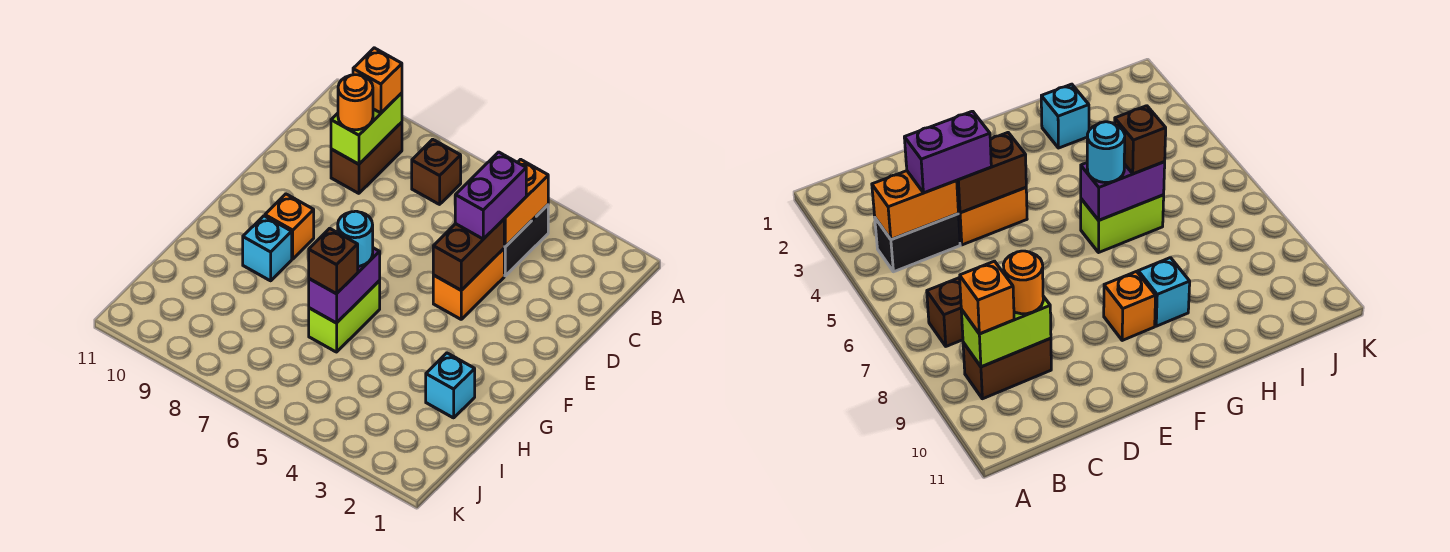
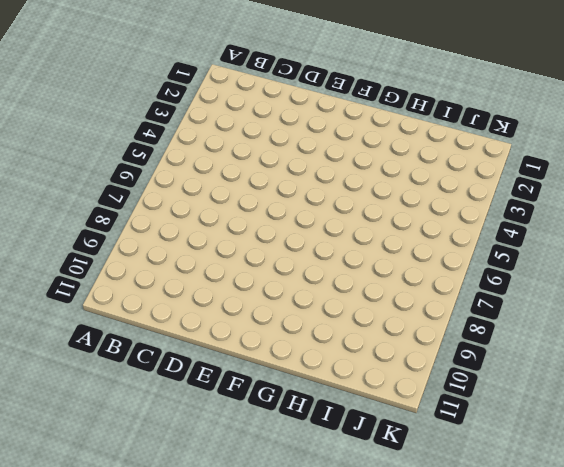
none -> black brick B4:C4 level 1
none -> brown brick B7 level 1
none -> brown brick B9:C9 level 1

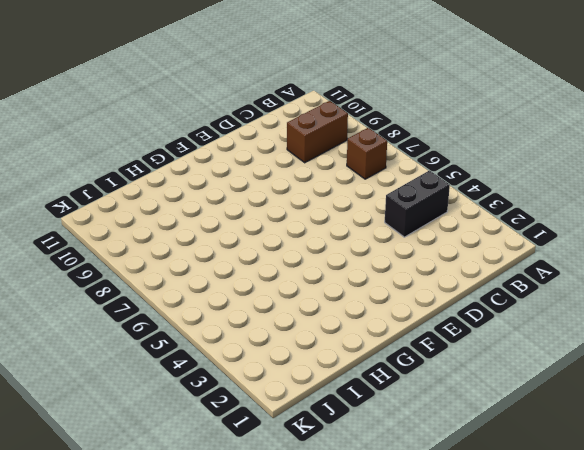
none -> orange brick D4:E4 level 1
none -> orange brick F9 level 1
none -> lime brick G6:H6 level 1

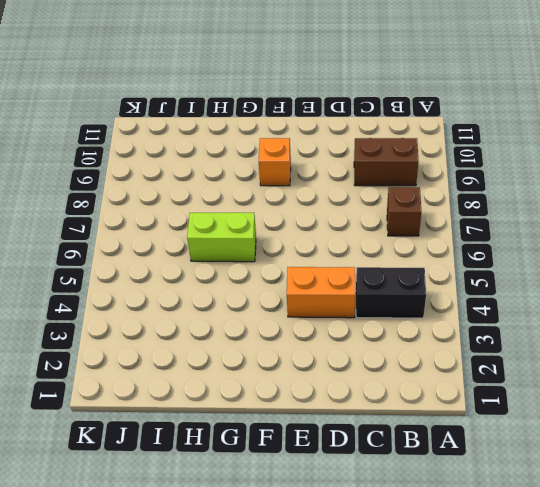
none -> cyan brick G9 level 1
none -> cyan brick H2 level 1
none -> orange brick B4:C4 level 2

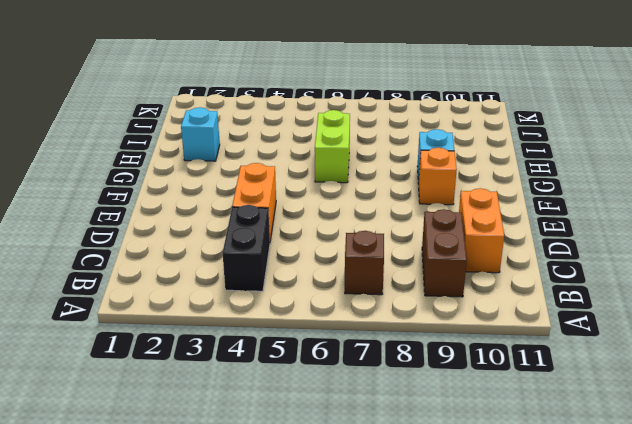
orange brick C10:D10 level 1 -> orange brick B4:C4 level 2
none -> lime brick B9:C9 level 2
none -> brown brick D4:E4 level 2
none -> purple brick G6:H6 level 2

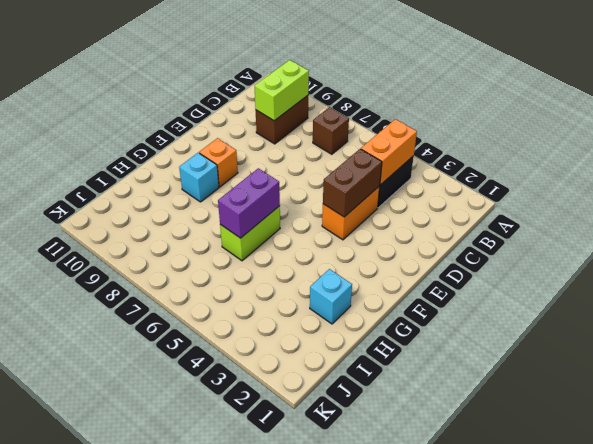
none -> orange brick B9 level 3
none -> purple brick C4:D4 level 3
none -> orange round brick C9 level 3

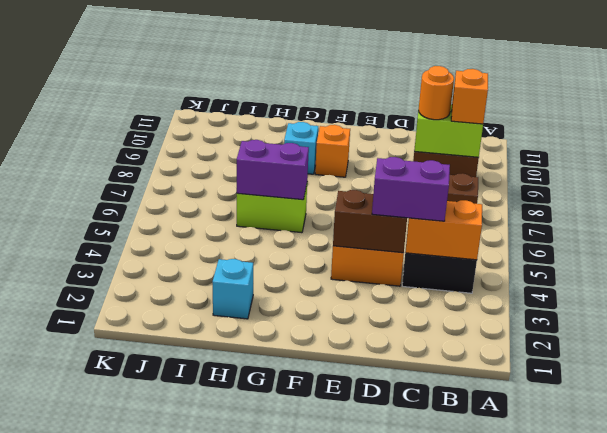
none -> cyan round brick G6 level 3
none -> brown brick H6 level 3

